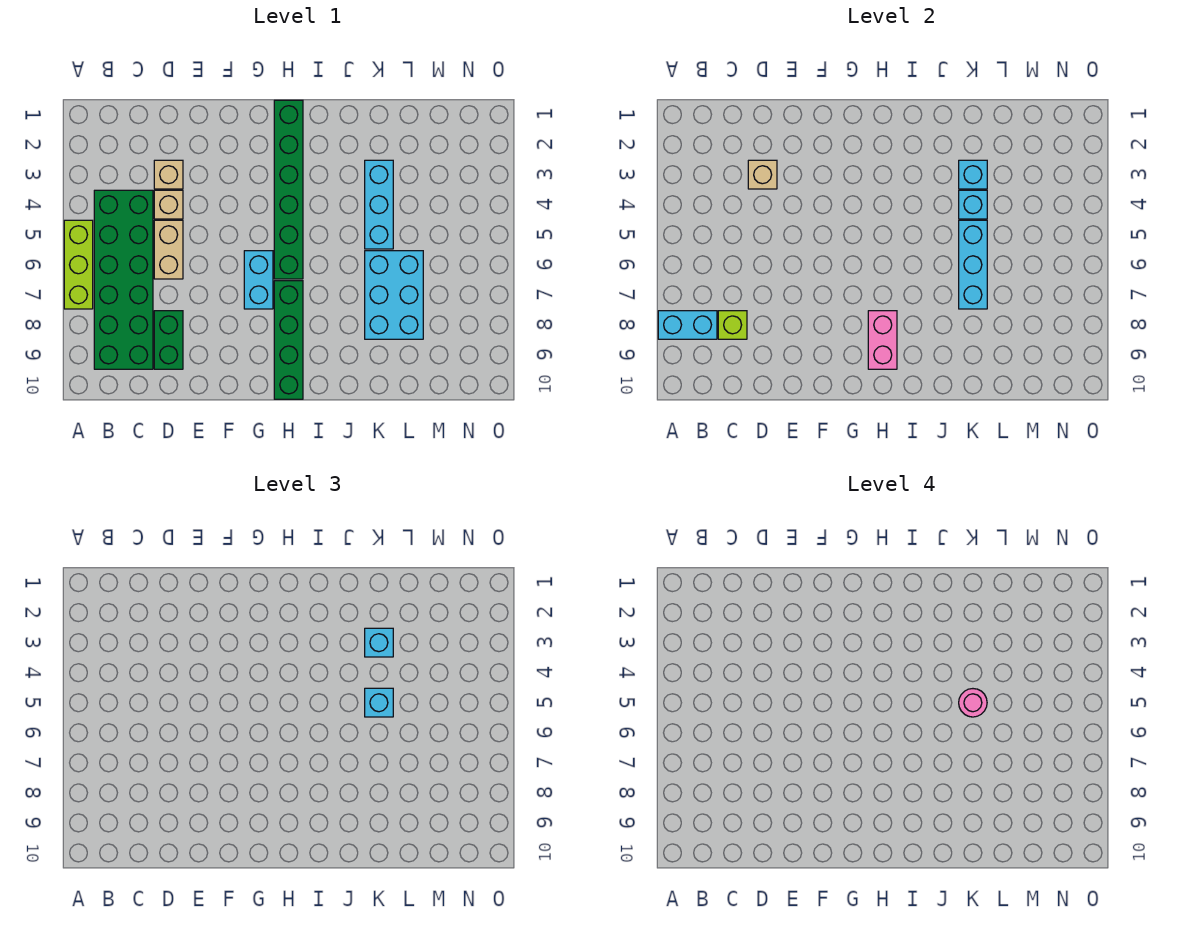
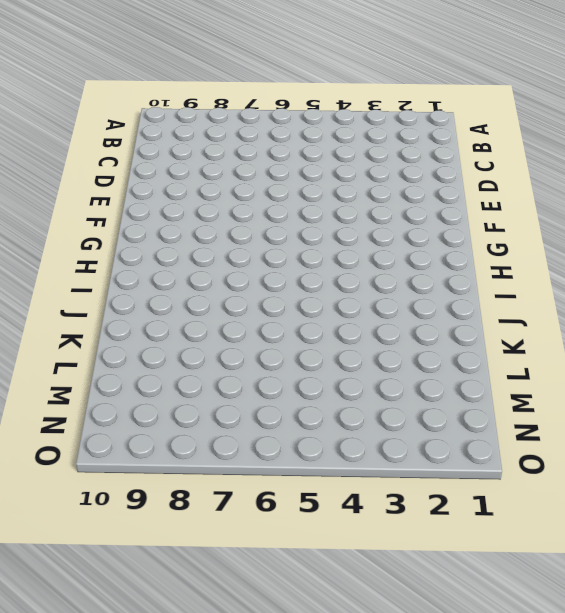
none -> lime brick A5:A7 level 1
none -> green brick B4:C9 level 1
none -> tan brick D3 level 1

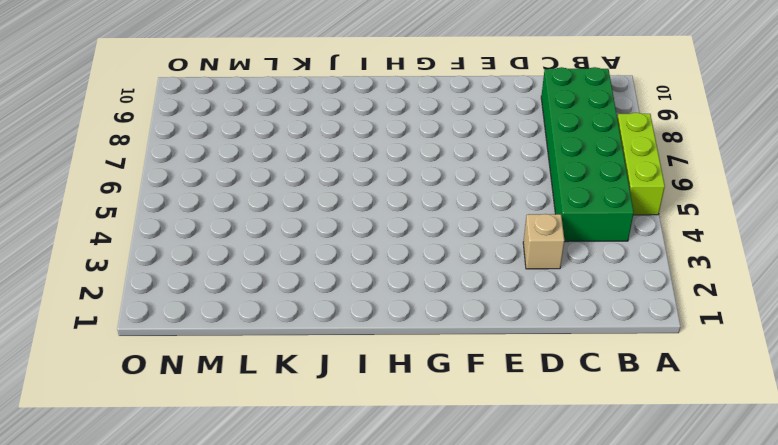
none -> tan brick D4 level 1
none -> tan brick D5:D6 level 1
none -> green brick D8:D9 level 1

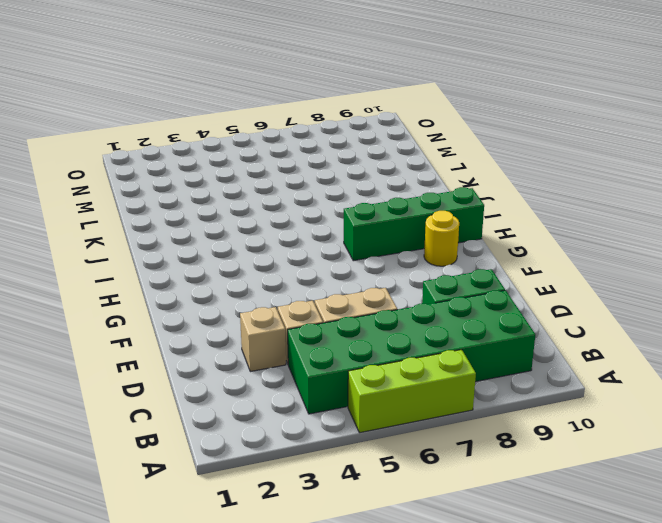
yellow round brick G9 level 1 -> none
none -> cyan brick G6:G7 level 1
none -> green brick H1:H6 level 1
none -> cyan brick K3:K5 level 1

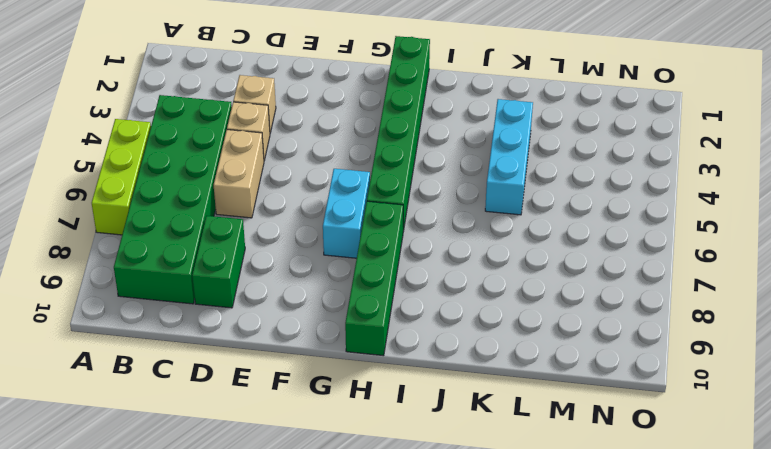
none -> cyan brick K6:L8 level 1
none -> cyan brick A8:B8 level 2
none -> lime brick C8 level 2

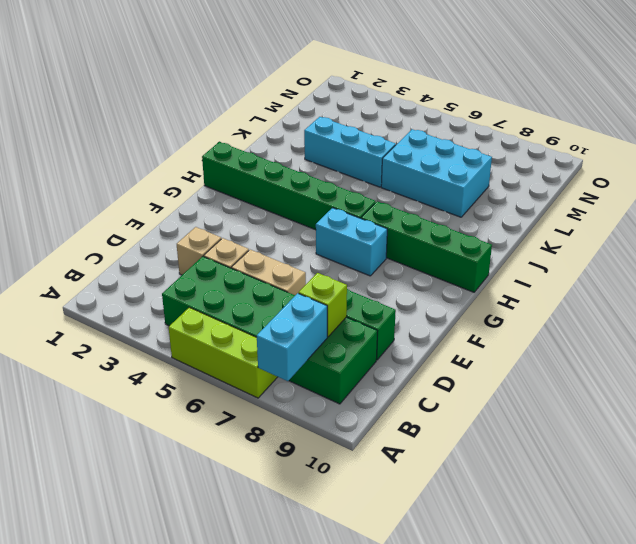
none -> tan brick D3 level 2
none -> pink brick H8:H9 level 2
none -> cyan brick K3 level 2

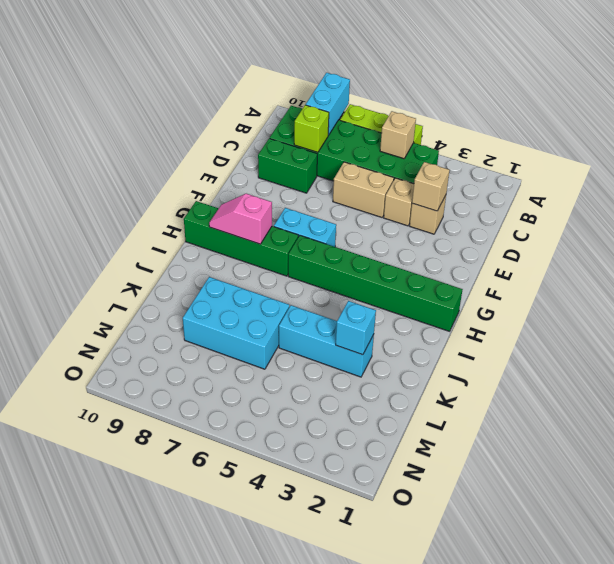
tan brick B5 level 2 -> none
pink slope H8:H9 level 2 top 8 -> pink brick H8:H9 level 2
none -> cyan brick K4 level 2
none -> cyan brick K5:K7 level 2
none -> cyan brick K3 level 3

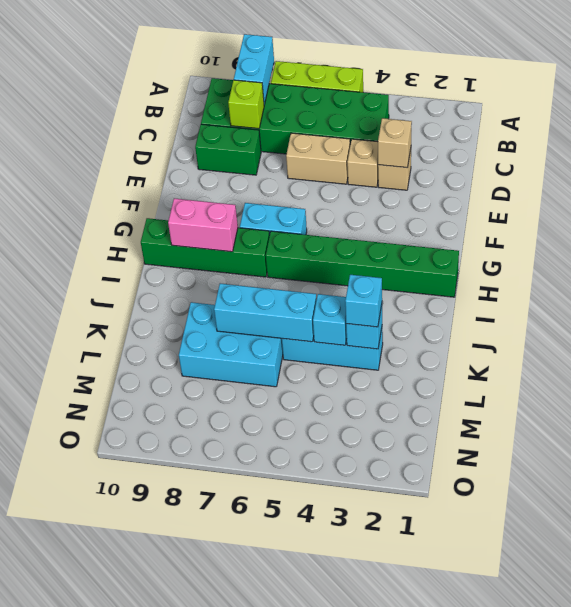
none -> cyan brick K5 level 3
none -> pink round brick K5 level 4

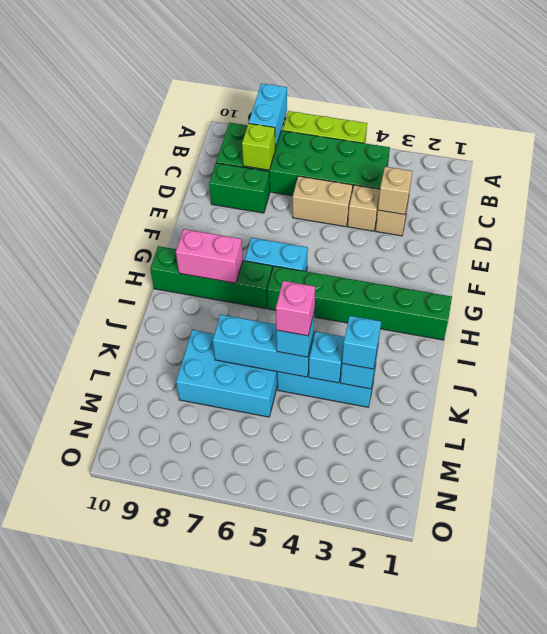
pink brick K5 level 4 -> pink round brick K5 level 4

